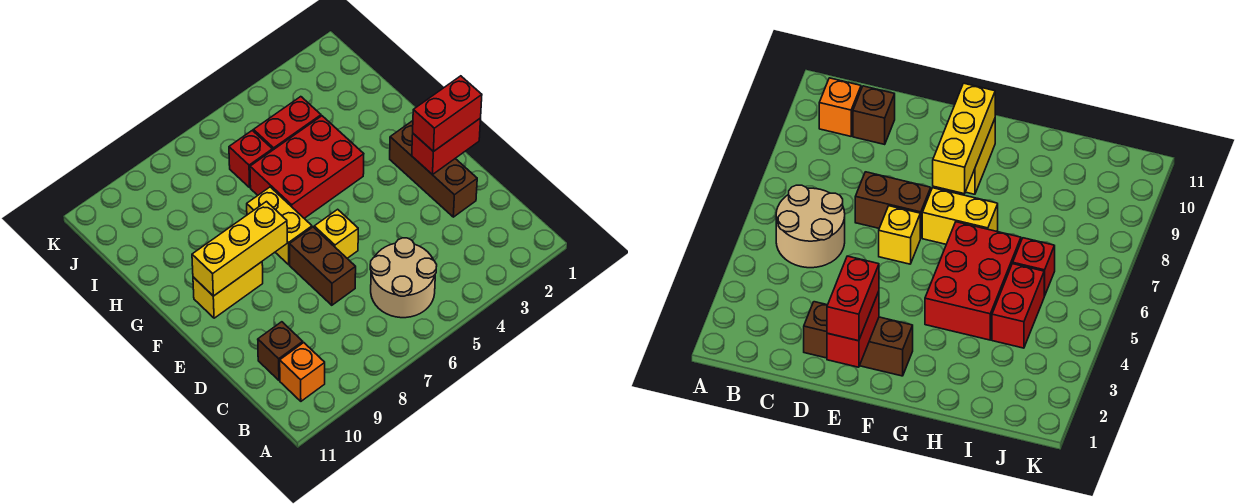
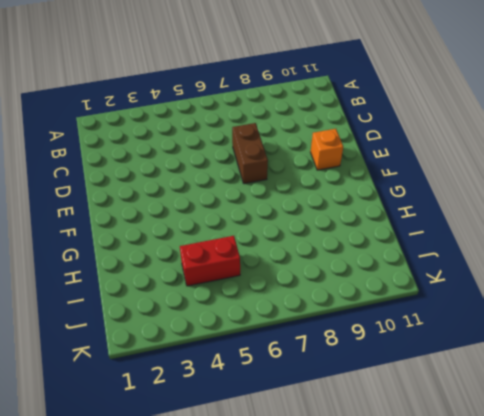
orange brick E10 level 1 -> orange brick B10 level 1
none -> tan round brick B5:C6 level 1
none -> brown brick C10 level 1
none -> brown brick D2:F2 level 1

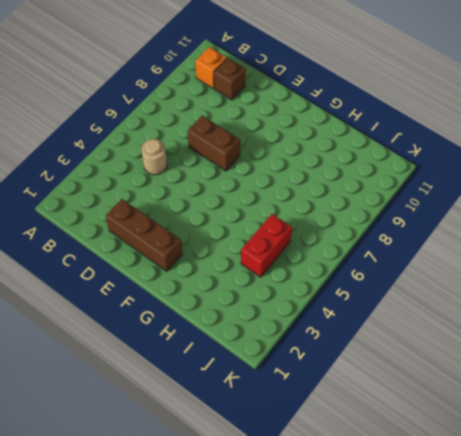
tan round brick C5 level 1 -> tan round brick B5:C6 level 1
none -> yellow brick E6 level 1
none -> yellow brick F7:G7 level 1
none -> yellow brick F9:F10 level 1

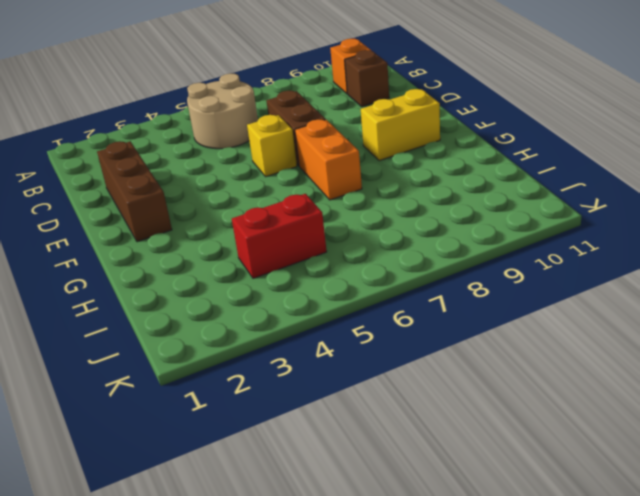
orange brick F7:G7 level 1 -> yellow brick F7:G7 level 1
none -> red brick G4:H6 level 1
none -> red brick I6 level 1
none -> red brick E1:E2 level 2

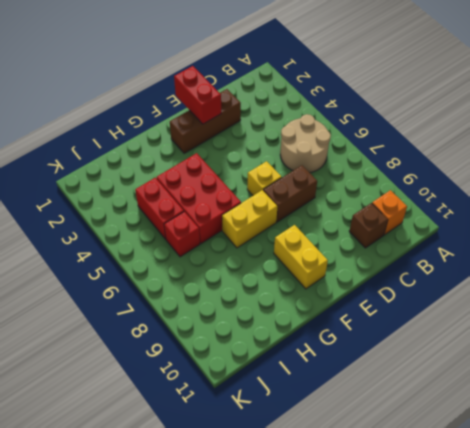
none -> yellow brick F8:F10 level 2
none -> red brick E1:E2 level 3

